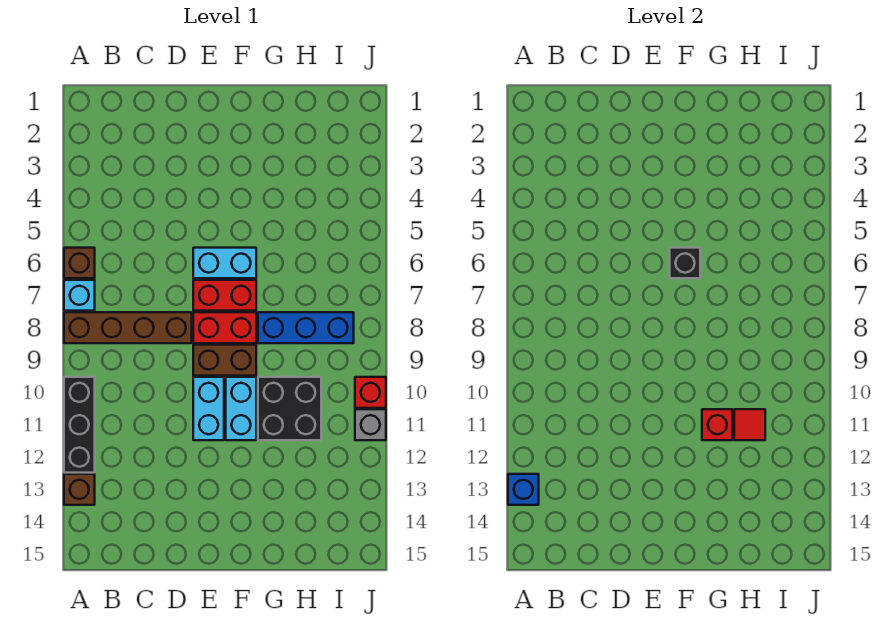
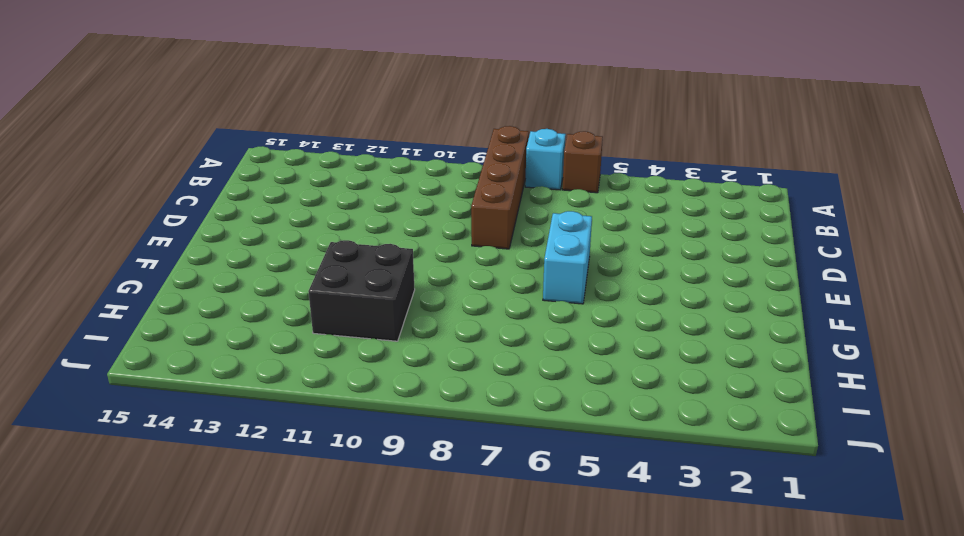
none -> black brick A10:A12 level 1
none -> brown brick A13 level 1
none -> red brick E7:F7 level 1

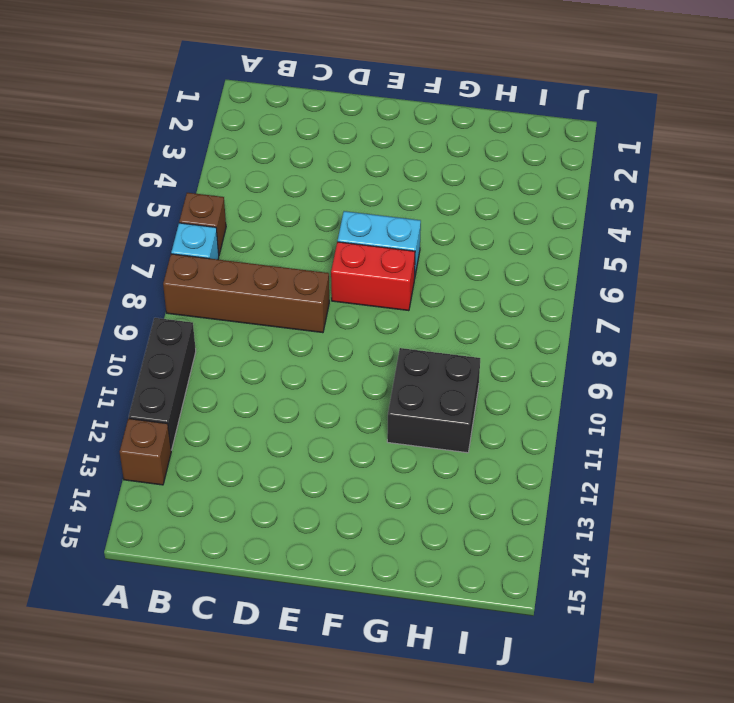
none -> red brick E8:F8 level 1
none -> brown brick E9:F9 level 1
none -> cyan brick E10:E11 level 1

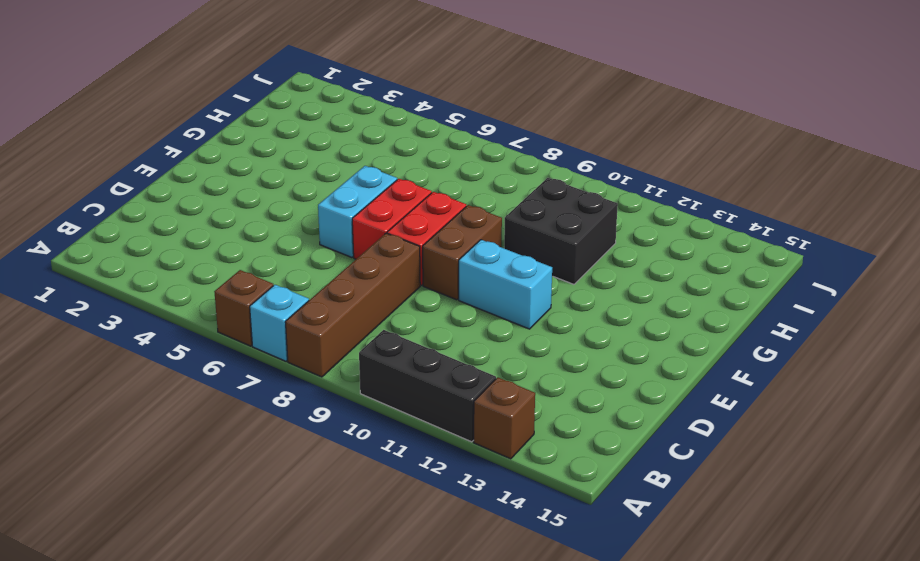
none -> cyan brick F10:F11 level 1
none -> blue brick G8:I8 level 1
none -> red brick J10 level 1

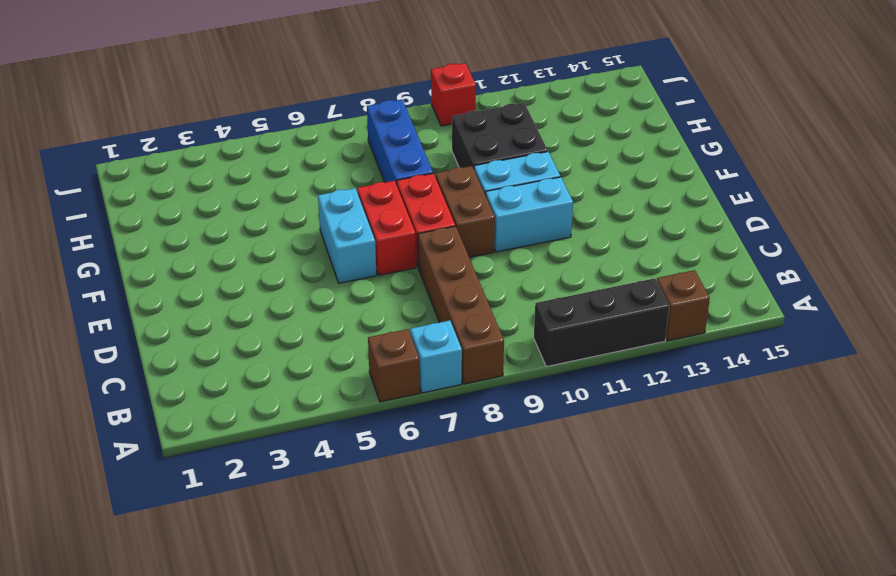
none -> grey brick J11 level 1
none -> blue brick A13 level 2
none -> black brick F6 level 2

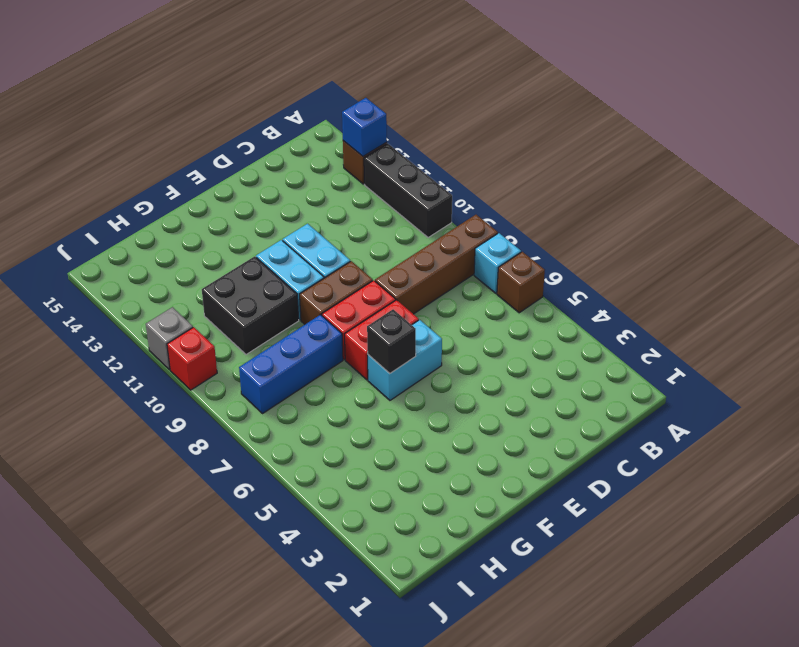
none -> red brick G11 level 2
none -> red tile H11 level 2

